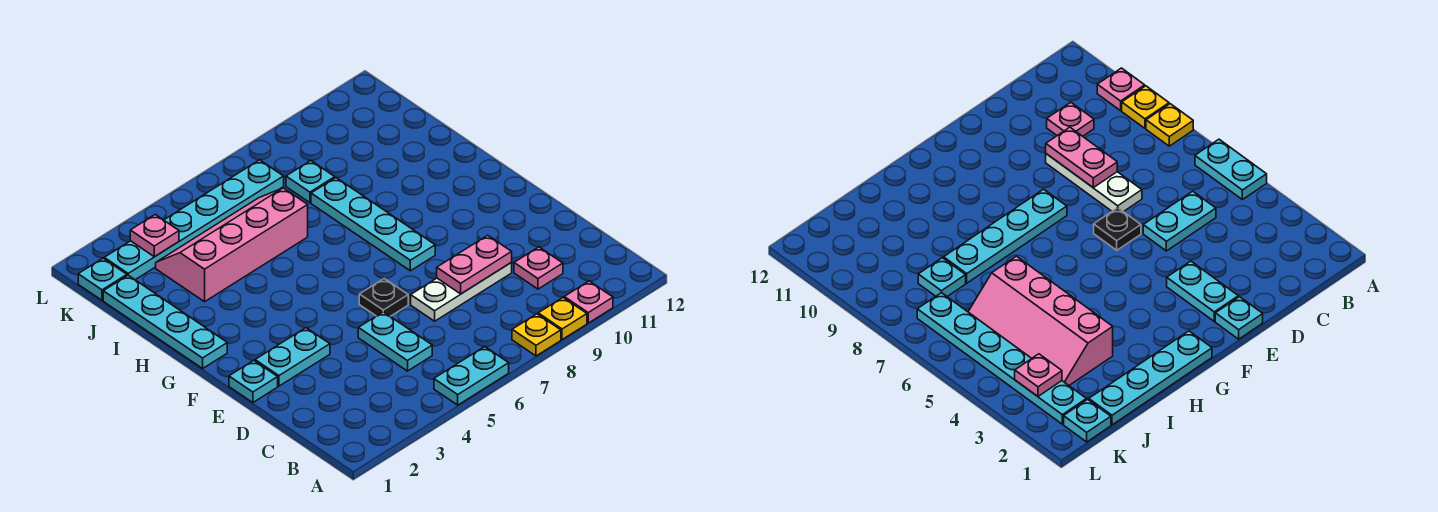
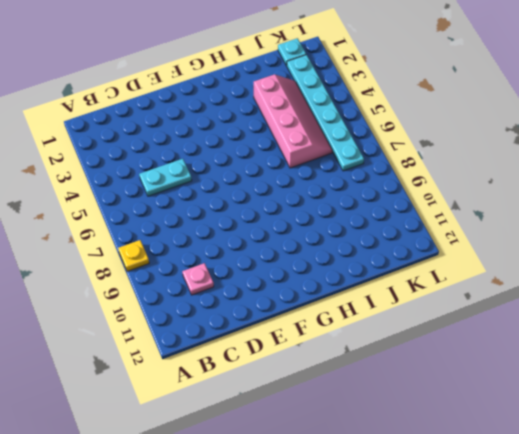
none -> cyan plate A5:A6 level 1
none -> yellow plate A9 level 1
none -> pink plate A10 level 1

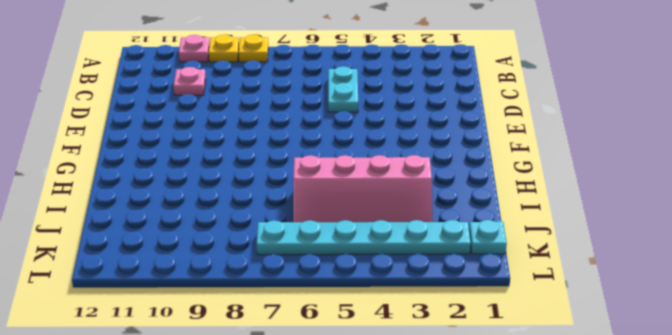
none -> cyan plate A5:A6 level 1
none -> white plate D7:D9 level 1
none -> cyan plate E1 level 1

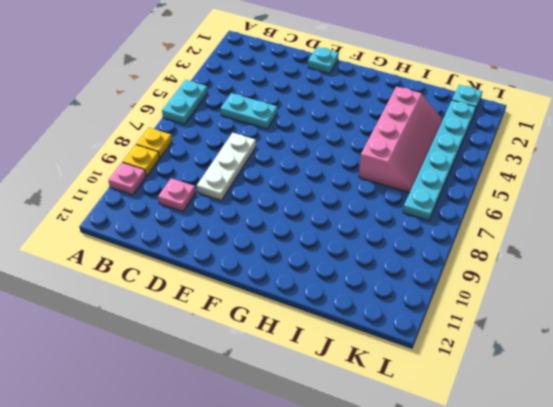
none -> cyan plate E2:E3 level 1
none -> black plate E6 level 1
none -> cyan plate F8:I8 level 1

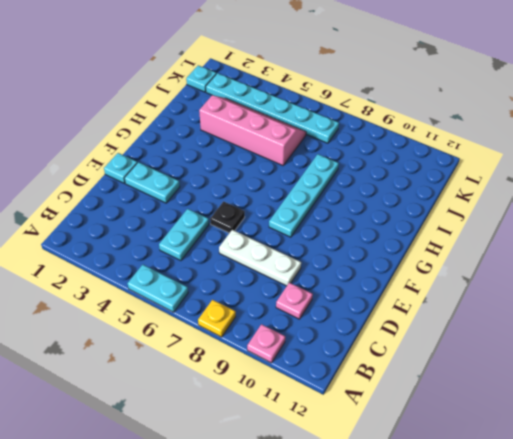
none -> yellow plate A9 level 1
none -> cyan plate G1:J1 level 1
none -> cyan plate J8 level 1

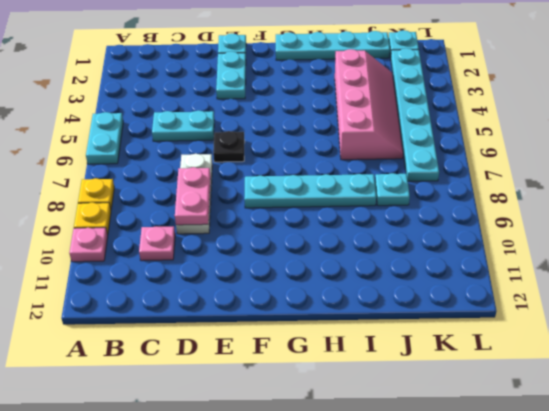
none -> pink plate K3 level 2

